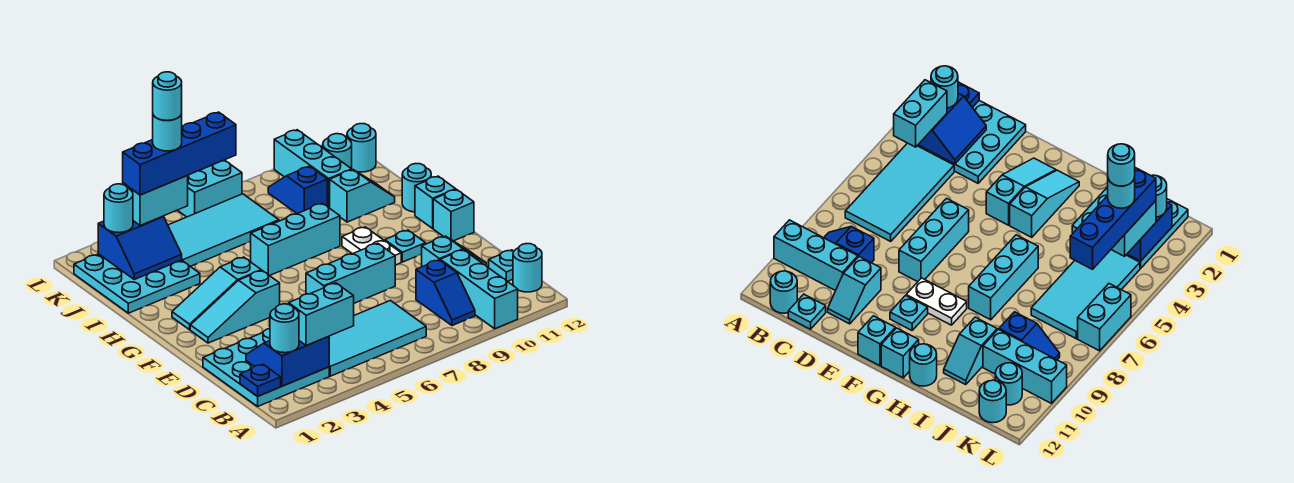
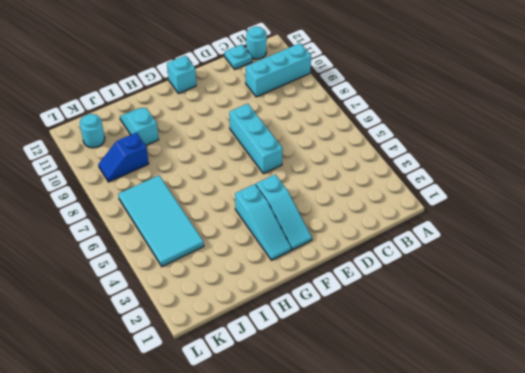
none -> cyan plate B1:D3 level 1
none -> cyan tile B4:C7 level 1
none -> blue slope B9:C9 level 1 top C
none -> cyan slope D10:D11 level 1 top 10

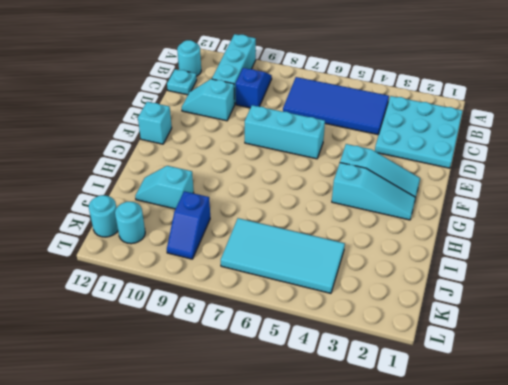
blue tile B4:C7 level 1 -> cyan tile B4:C7 level 1
none -> white plate F9:G9 level 1
none -> cyan plate F10 level 1
none -> cyan brick G12 level 1
none -> cyan brick H6:H8 level 1

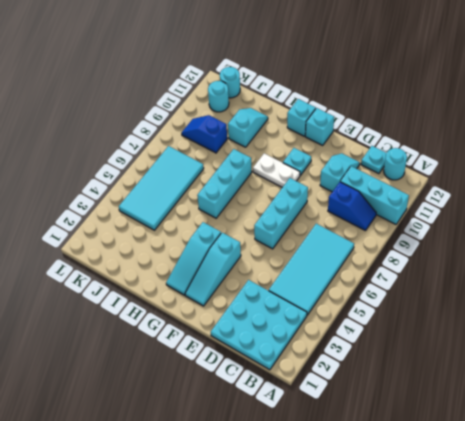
none -> cyan round brick H12 level 1
none -> cyan plate I1:K3 level 1
none -> cyan brick J10:L10 level 1
none -> cyan brick L6:L7 level 1

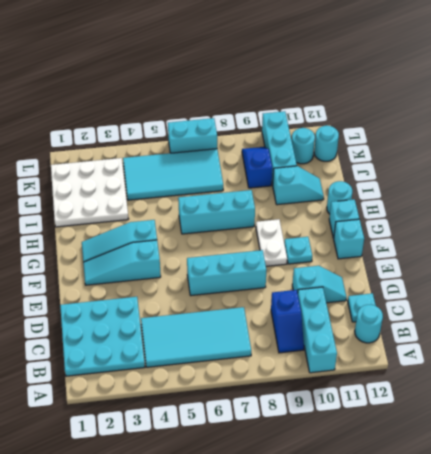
white plate I1:K3 level 1 -> cyan plate I1:K3 level 1
none -> blue plate B1 level 2
none -> blue slope B2:C3 level 2 top B
none -> blue slope J2:K3 level 2 top K
none -> cyan round brick B2 level 3

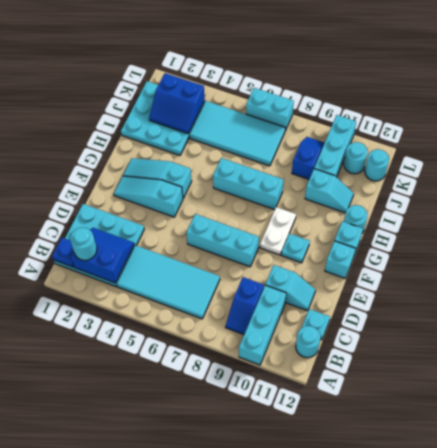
none -> cyan brick B3:B4 level 3
none -> cyan round brick K2 level 3
none -> cyan brick K3:K4 level 3
none -> blue brick K3:K6 level 4

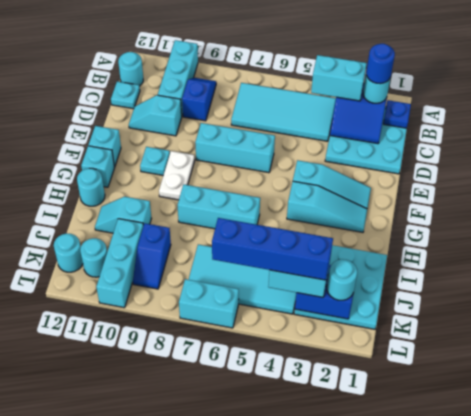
blue round brick B2 level 4 -> none
none -> cyan round brick K4 level 5
none -> cyan round brick K4 level 6

